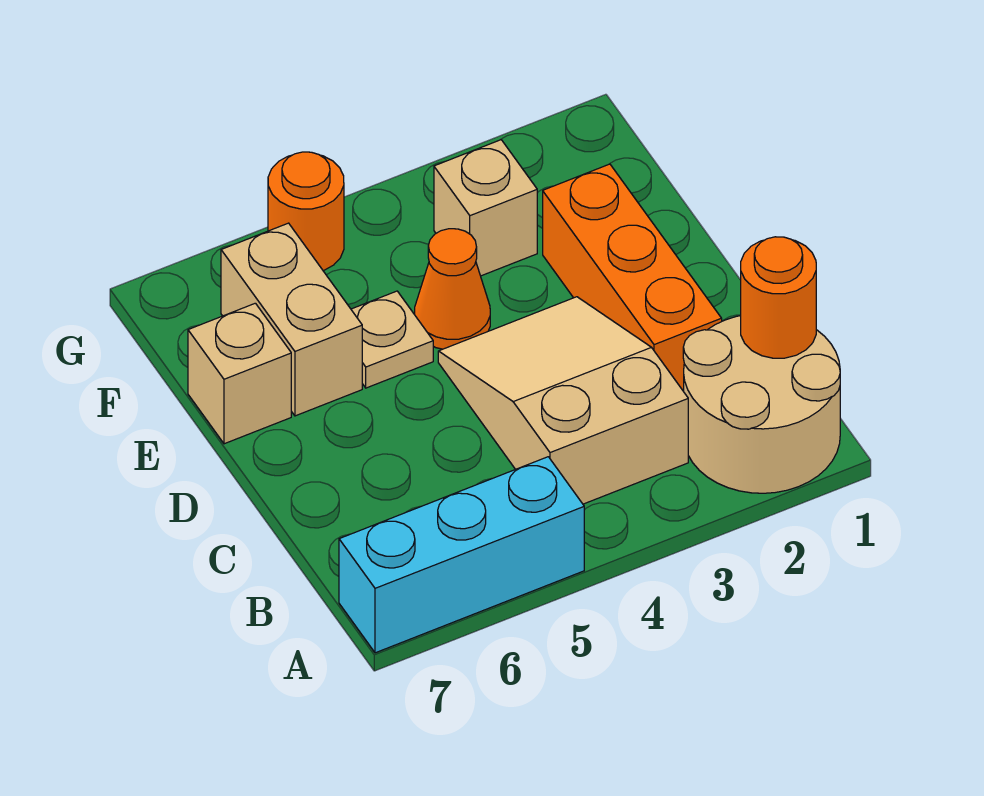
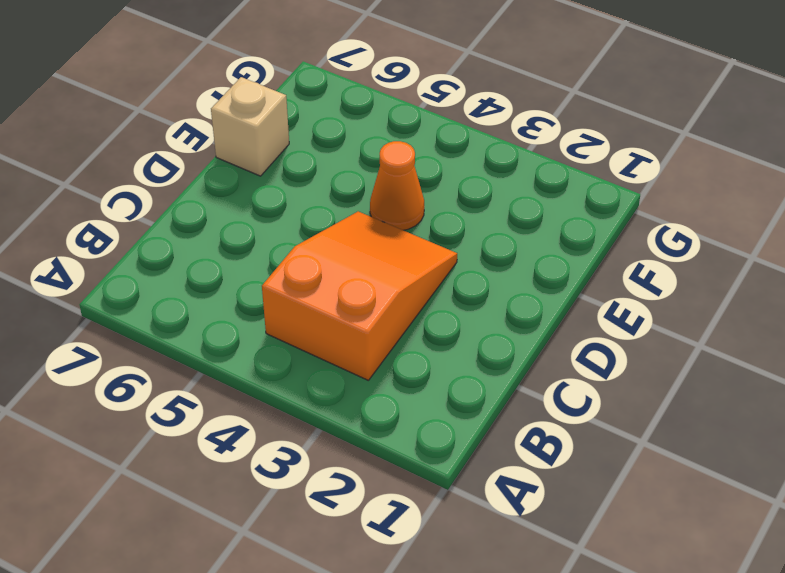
orange slope B3:D4 level 1 top B -> tan slope B3:D4 level 1 top B
none -> tan round brick A1:B2 level 1
none -> cyan brick A5:A7 level 1

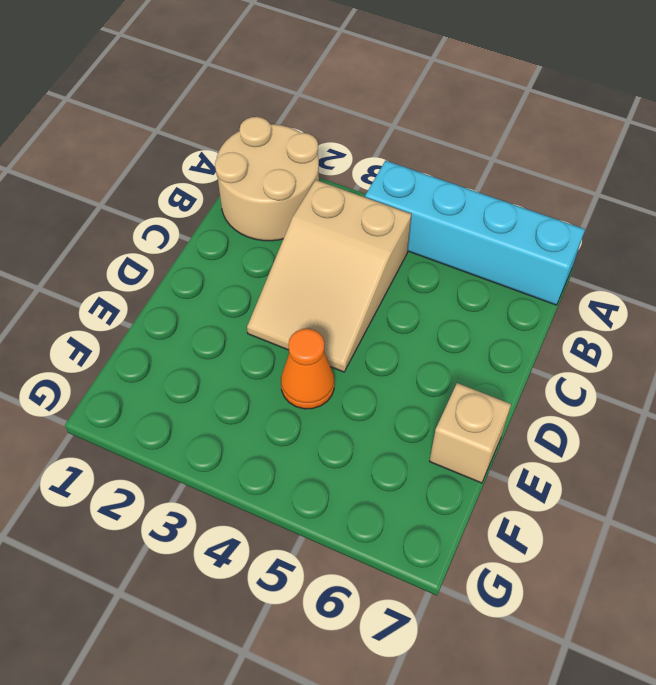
cyan brick A4:A7 level 1 -> cyan brick A5:A7 level 1
none -> orange brick C2:E2 level 1
none -> tan plate E5 level 1

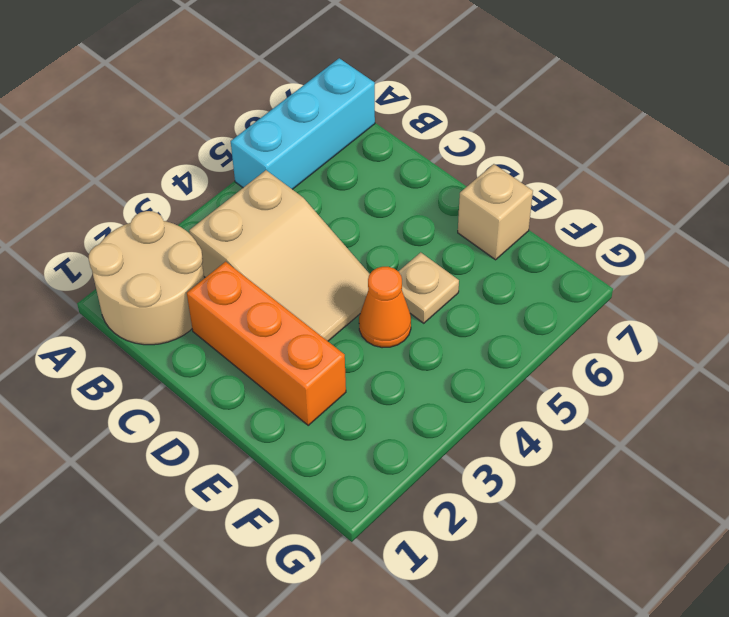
none -> tan brick E6:F6 level 1
none -> tan brick F3 level 1

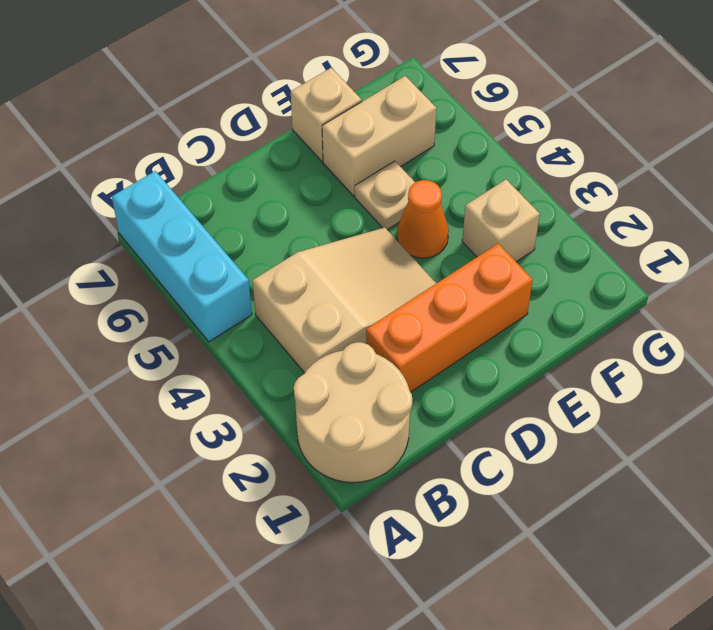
none -> orange round brick G5 level 1
none -> orange round brick B1 level 2

